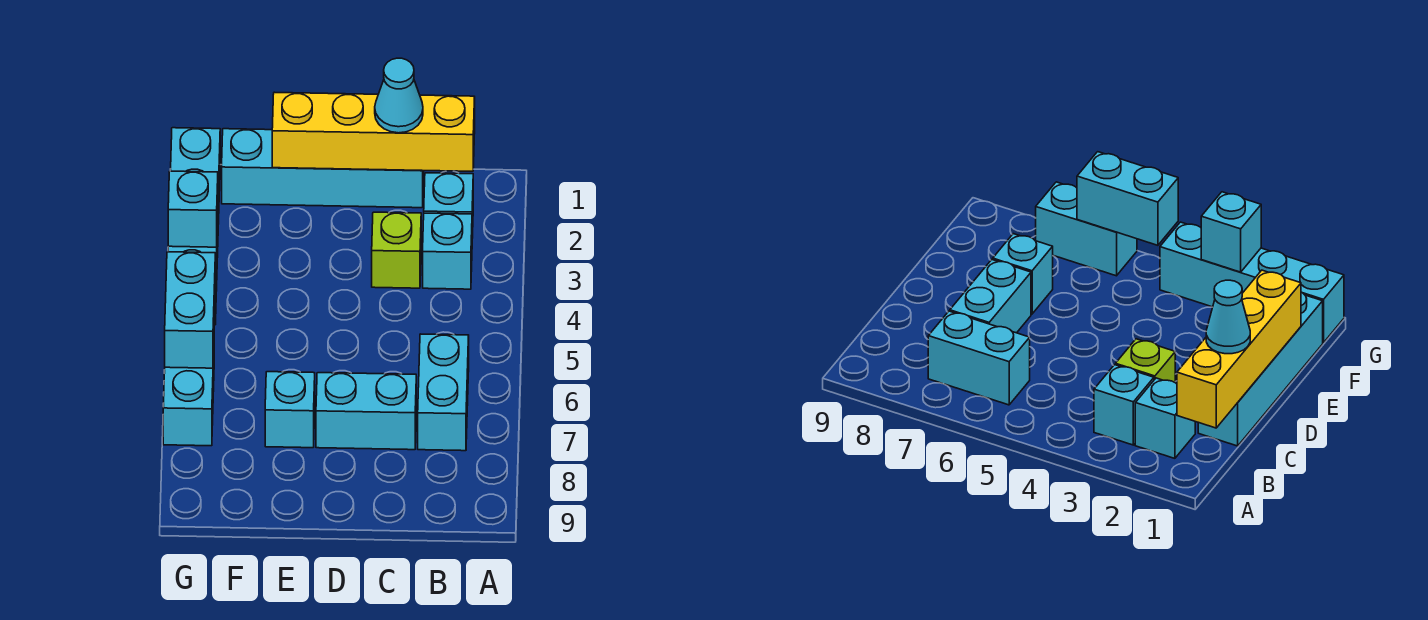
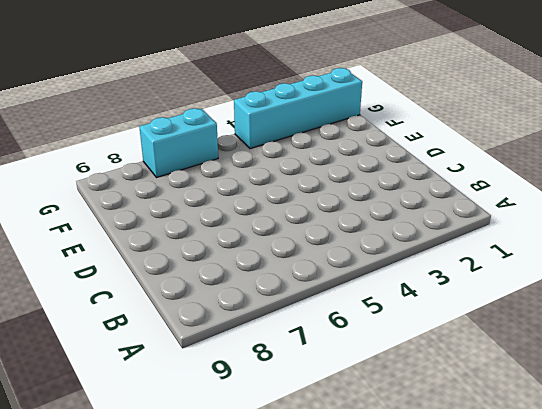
none -> cyan brick B2 level 1
none -> cyan brick B3 level 1
none -> cyan brick B6:B7 level 1

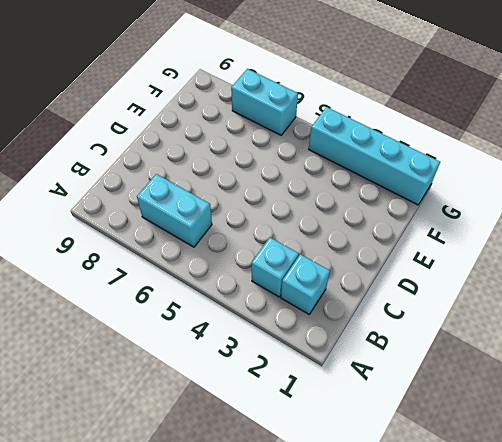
none -> cyan brick C1:F1 level 1
none -> lime brick C3 level 1
none -> cyan brick C7:D7 level 1

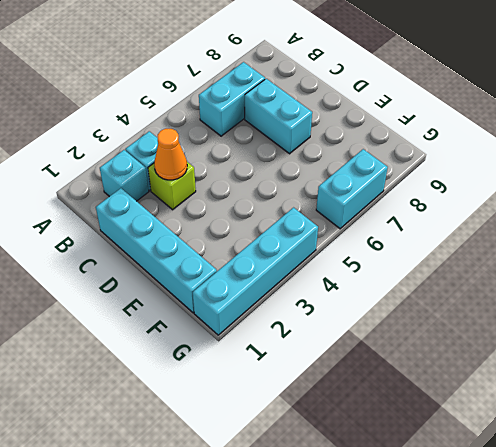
orange cone C3 level 2 -> none
none -> cyan brick E7 level 1
none -> yellow brick B1:E1 level 2
none -> cyan brick G3 level 2

